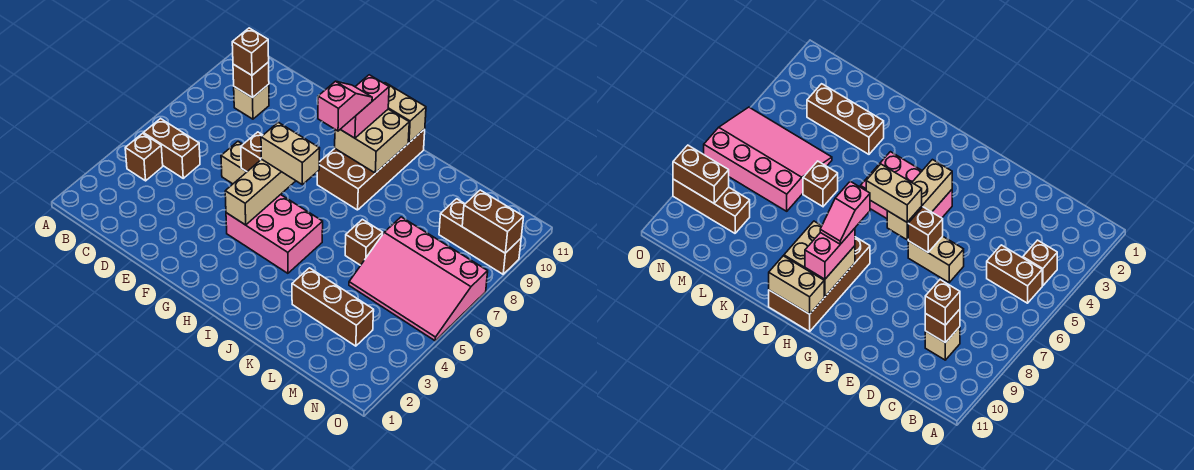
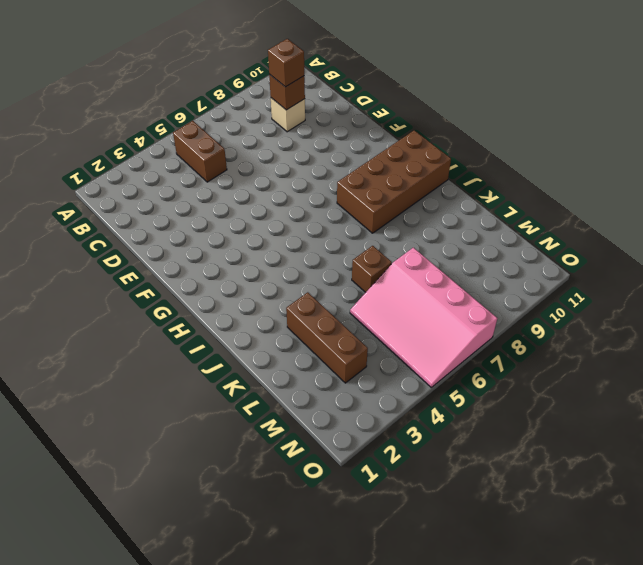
none -> brown brick B4 level 1
none -> tan brick E6:F6 level 1
none -> pink brick G4:I5 level 1

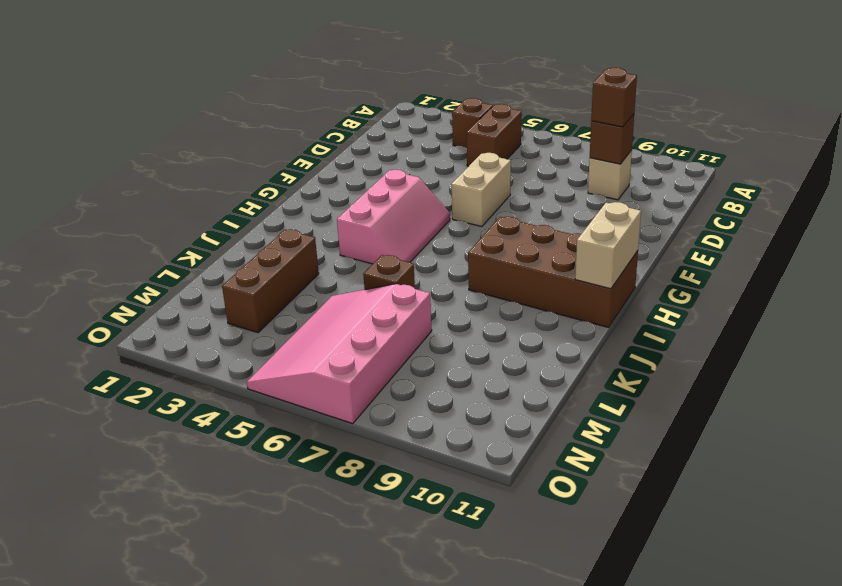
pink slope G4:I5 level 1 top 4 -> pink brick G4:I5 level 1
none -> brown brick M9:O9 level 1
none -> brown brick F6 level 2
none -> tan brick G4:G6 level 2

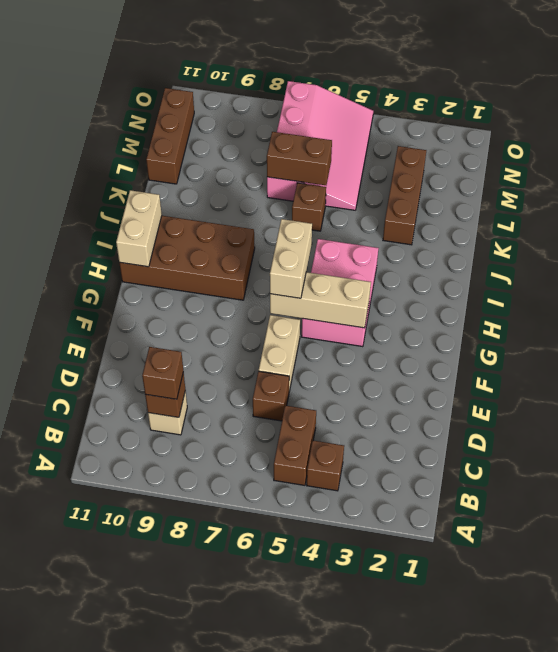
brown brick D6 level 1 -> brown brick F6 level 2
brown brick L6:L7 level 2 -> brown brick N9:O9 level 2
brown brick L11:N11 level 1 -> brown brick M9:O9 level 1
none -> tan brick H9:I10 level 2
none -> pink brick H9:H10 level 3
none -> pink slope H8:H9 level 4 top 8

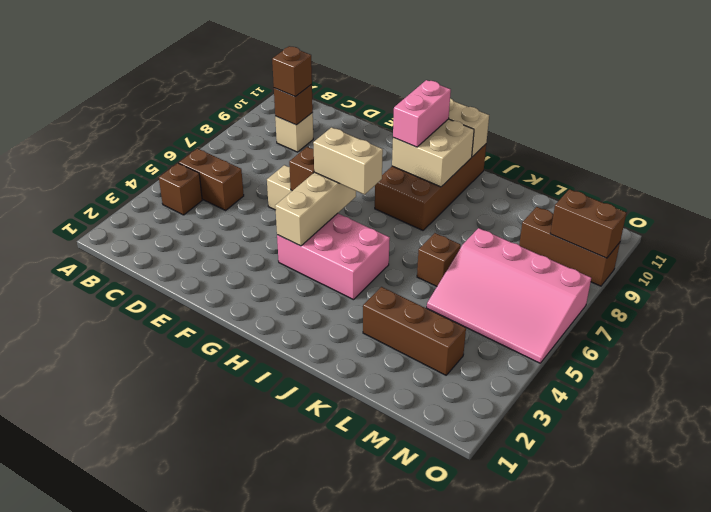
none -> pink slope H8:H9 level 4 top 8

